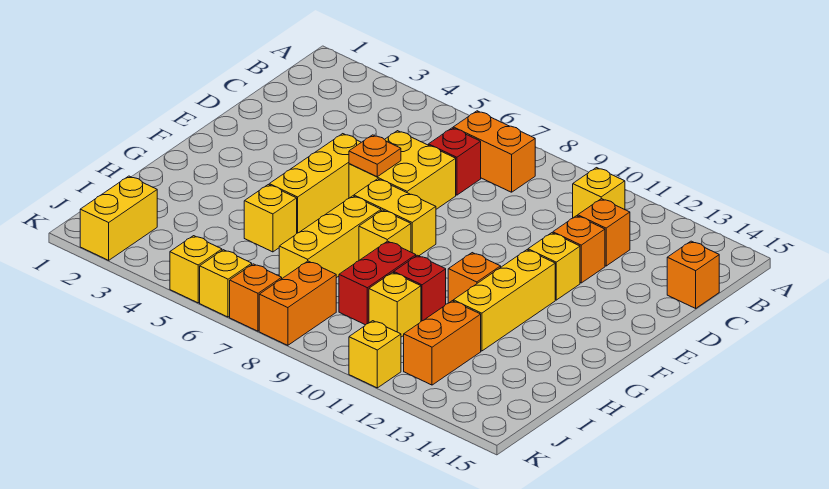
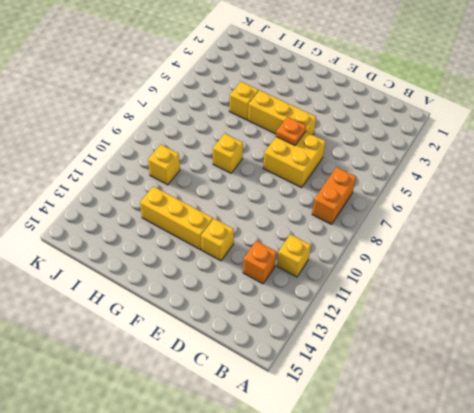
none -> red brick C7 level 1
none -> orange brick C15 level 1
none -> orange brick D12 level 1

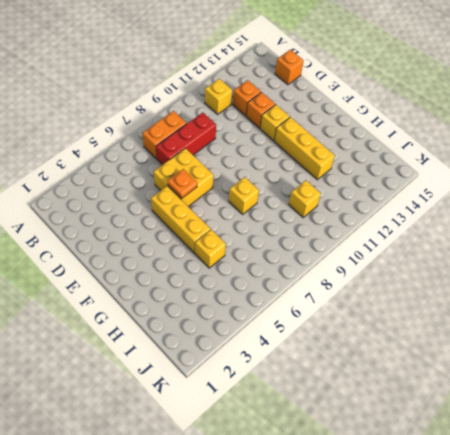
red brick C7:C9 level 1 -> red brick C7 level 1
none -> yellow brick F7:F8 level 1
none -> yellow brick G7:I7 level 1
none -> orange brick G11 level 1

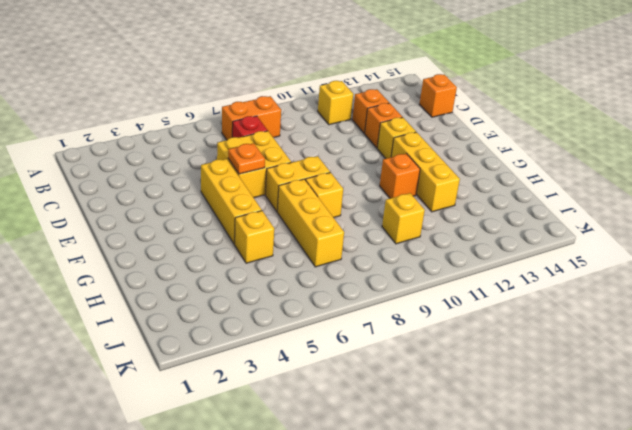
none -> red brick H9:I9 level 1
none -> red brick H10 level 1
none -> orange brick I12:J12 level 1

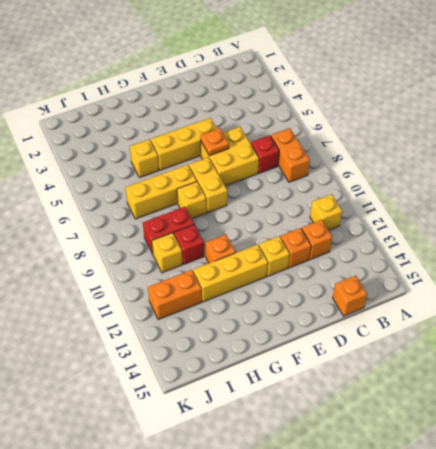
none -> yellow brick J2:K2 level 1
none -> orange brick J8:K8 level 1
none -> yellow brick K5 level 1

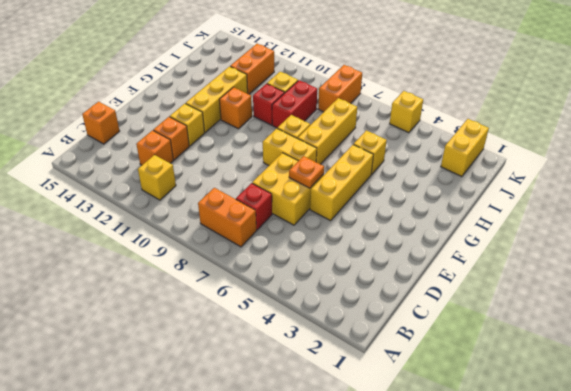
none -> yellow brick K6 level 1
none -> orange brick K7 level 1
none -> yellow brick K11 level 1

